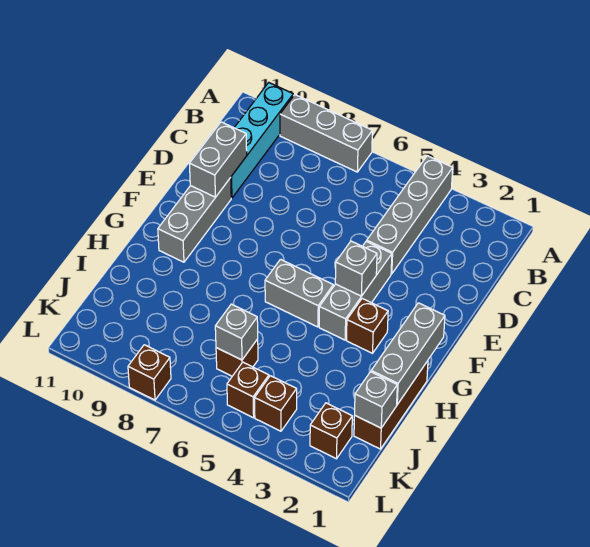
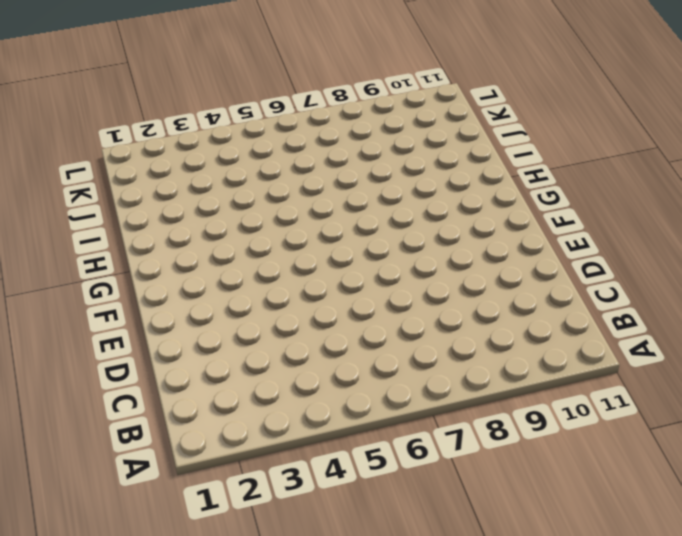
none -> grey brick A4:D4 level 1
none -> grey brick A7:A9 level 1
none -> cyan brick A10:D10 level 1

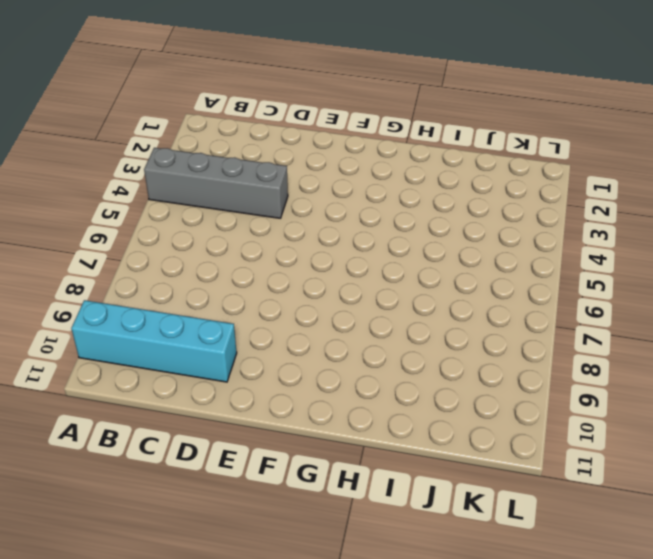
none -> grey brick A7:A9 level 1
none -> grey brick E4:G4 level 1
none -> grey brick E10:G10 level 1

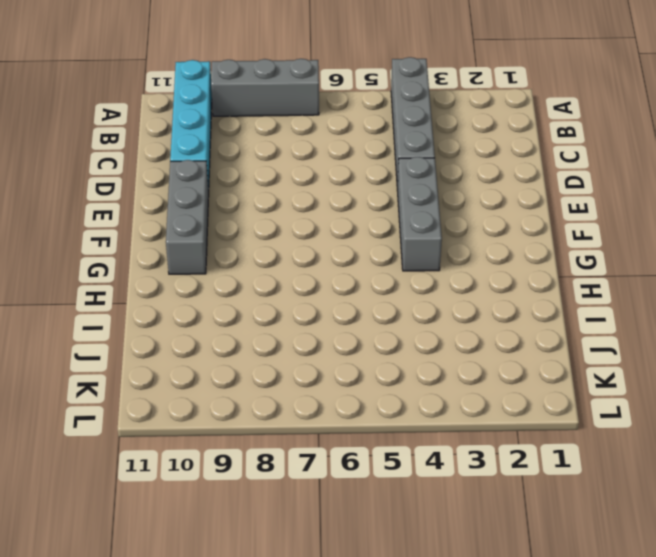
none -> brown brick G3 level 1
none -> grey brick G5:G6 level 1
none -> brown brick H1:J1 level 1

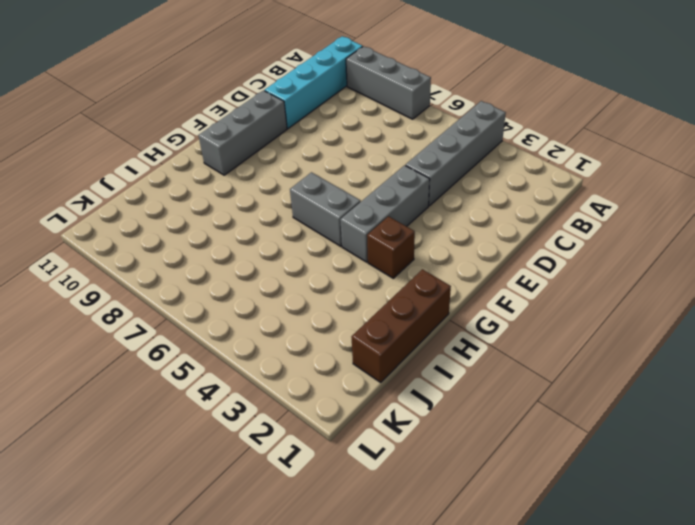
none -> brown brick J6 level 1
none -> brown brick K2 level 1
none -> brown brick K4 level 1

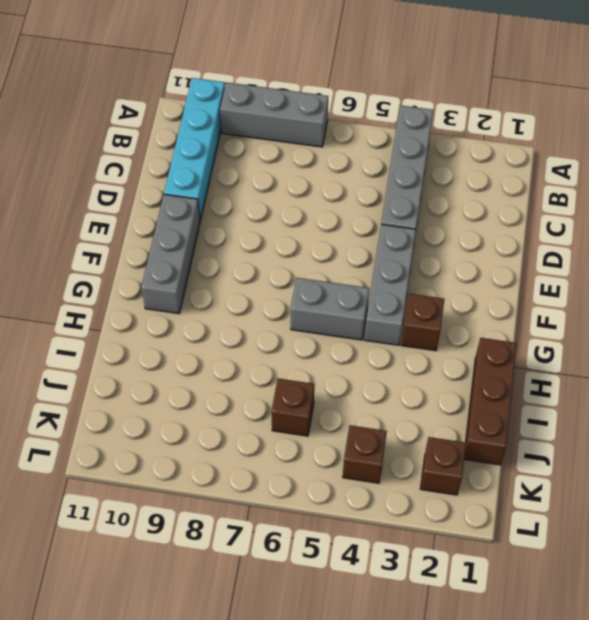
none -> brown brick K5 level 1
none -> brown brick L8 level 1
none -> grey brick D10:E10 level 2

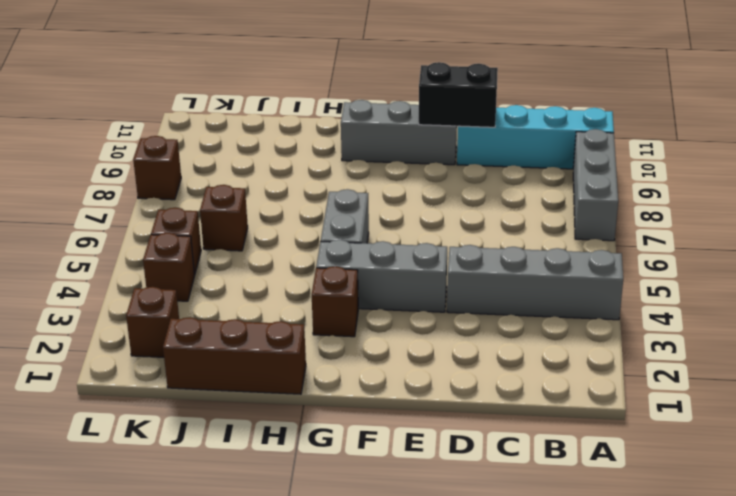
black brick D10:E10 level 2 -> grey brick D10:E10 level 2
none -> grey brick F4 level 2
none -> grey brick G1:I1 level 2
none -> grey brick J1 level 2

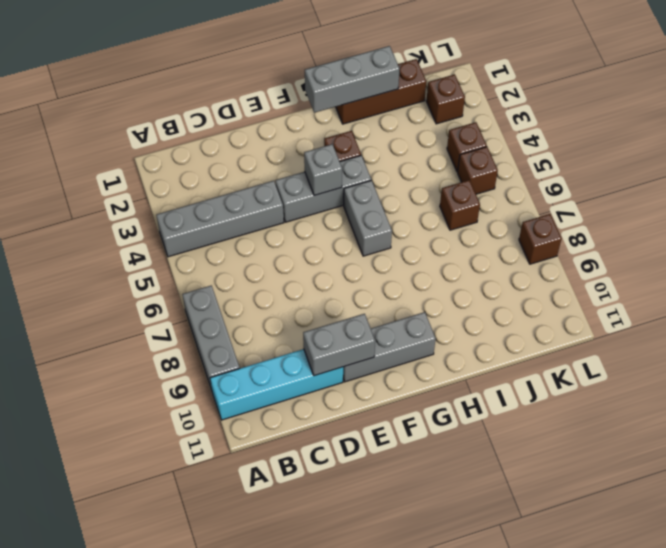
none -> grey brick J1 level 2
none -> grey brick J6 level 2

